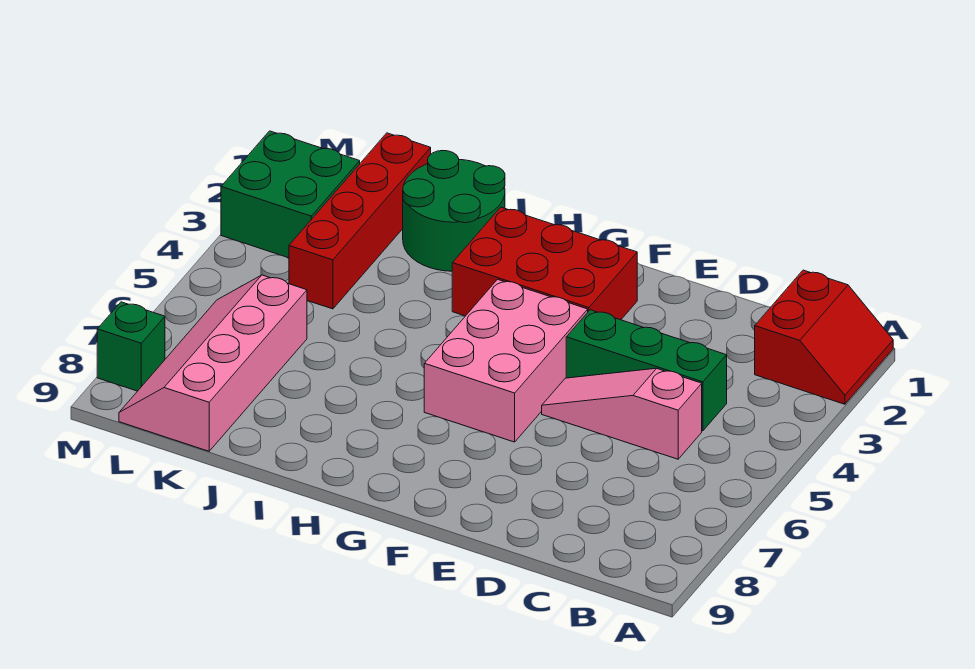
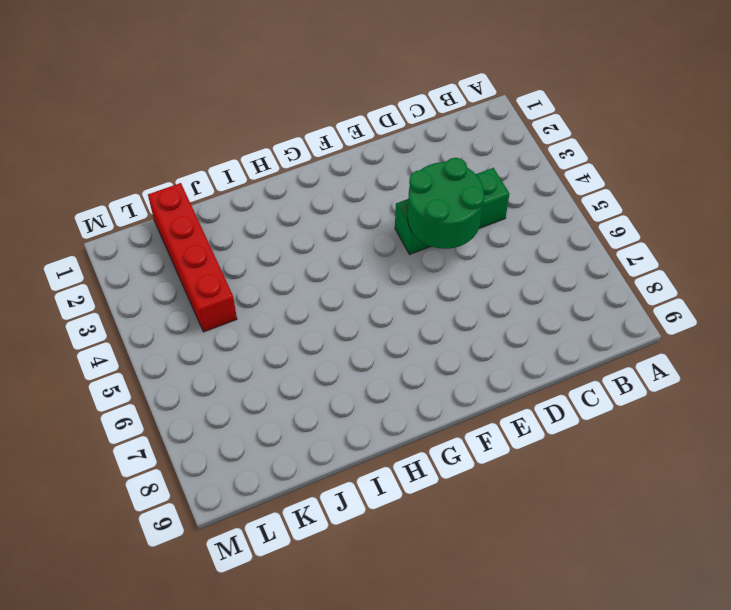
green round brick D4:E5 level 2 -> green round brick I1:J2 level 1
none -> red slope A1:B2 level 1 top B
none -> pink slope C5:E5 level 1 top C

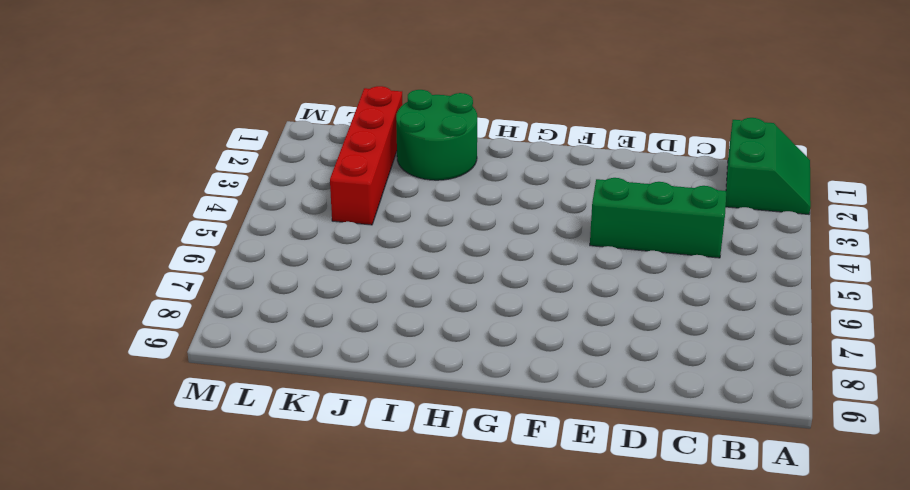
green slope A1:B2 level 1 top B -> red slope A1:B2 level 1 top B
none -> pink slope C5:E5 level 1 top C
none -> red brick F2:H3 level 1

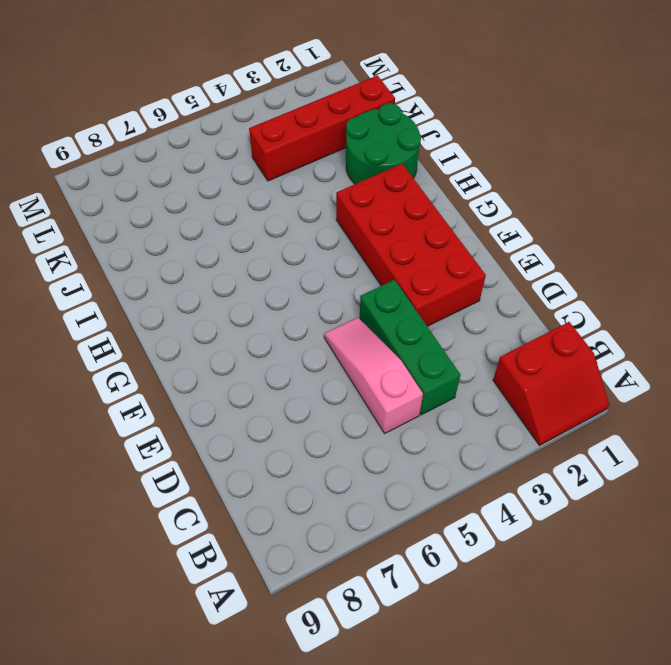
red brick E2:H3 level 1 -> red brick F2:H3 level 1
none -> pink brick F4:G6 level 1
none -> pink slope K6:L9 level 1 top K

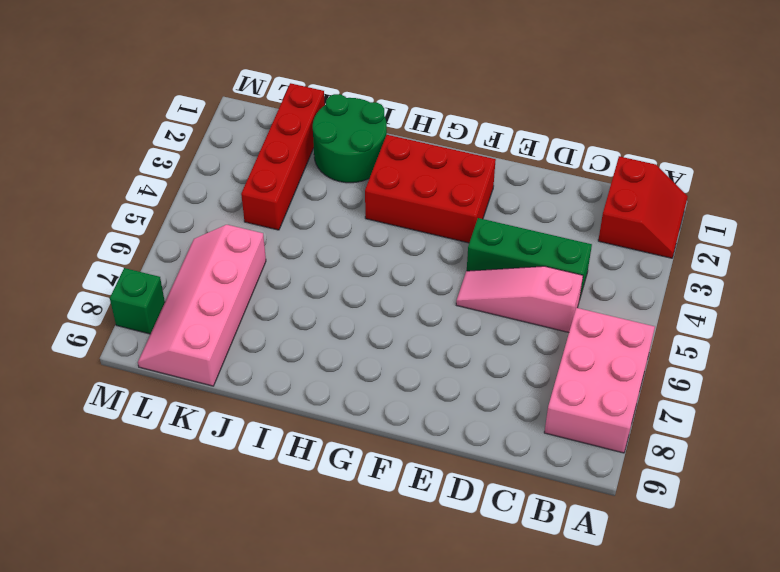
pink brick A6:B8 level 1 -> pink brick F4:G6 level 1
none -> green brick L2:M3 level 1

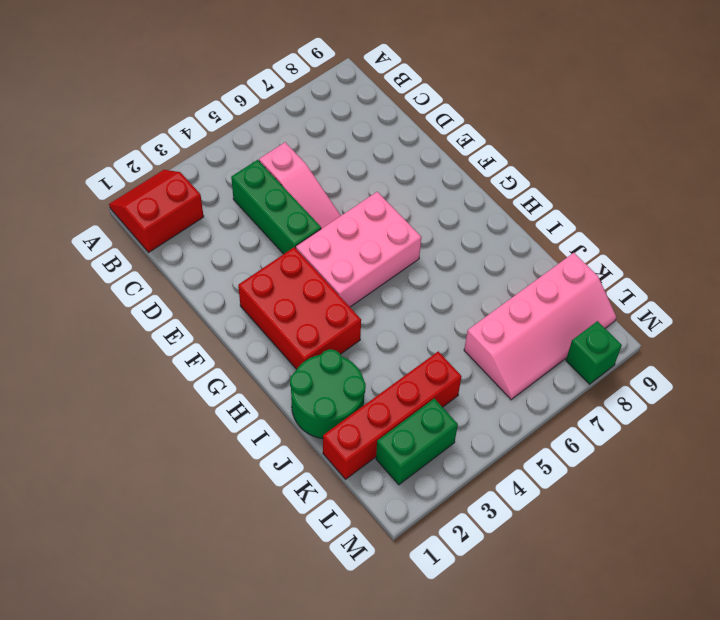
green brick L2:L3 level 1 -> green brick L2:M3 level 1

